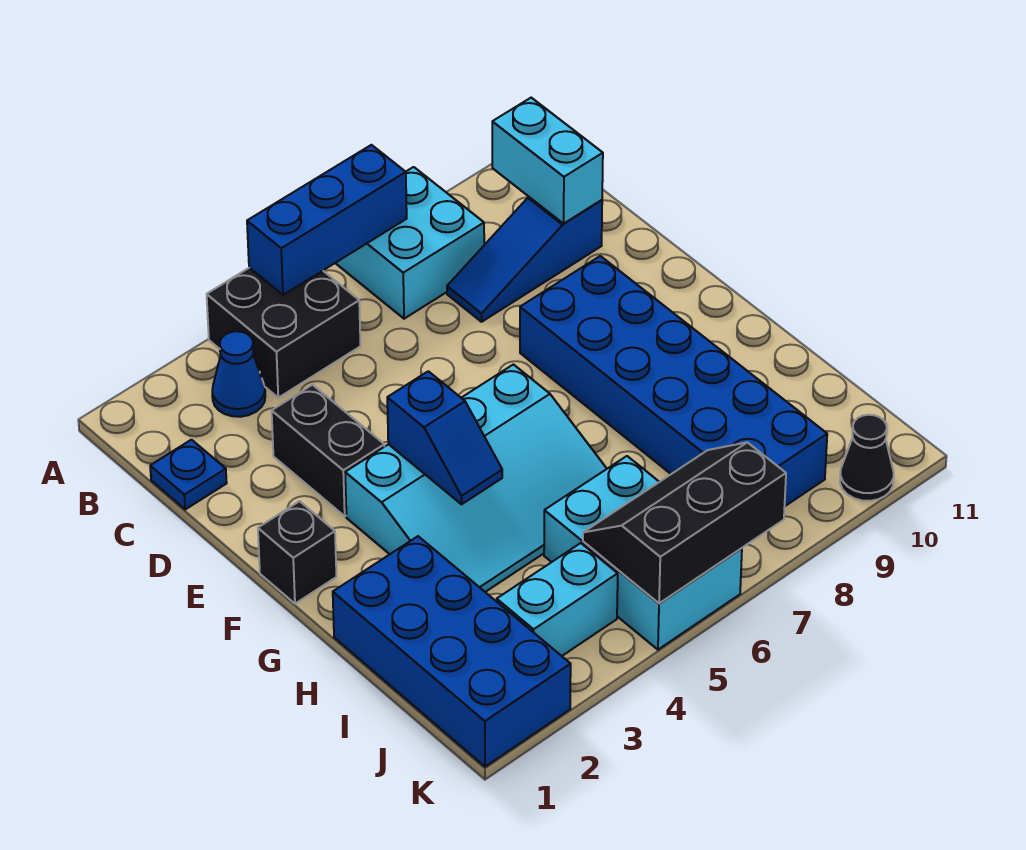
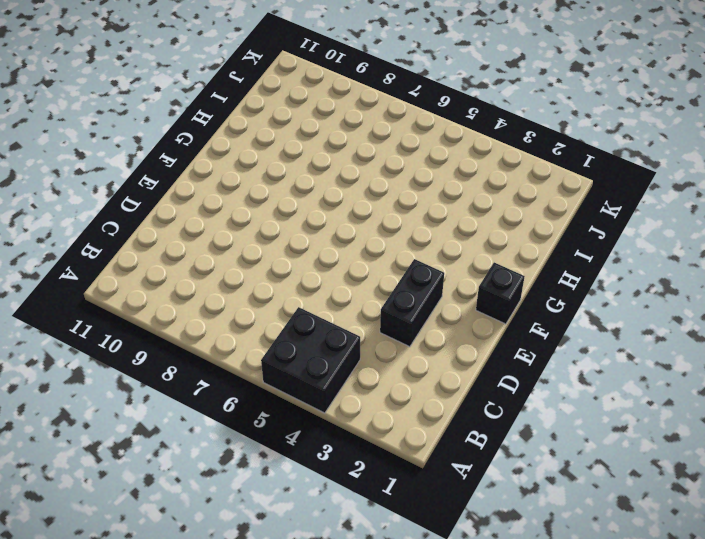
none -> cyan brick A7:B8 level 1
none -> blue cone B3 level 1
none -> blue plate C1 level 1

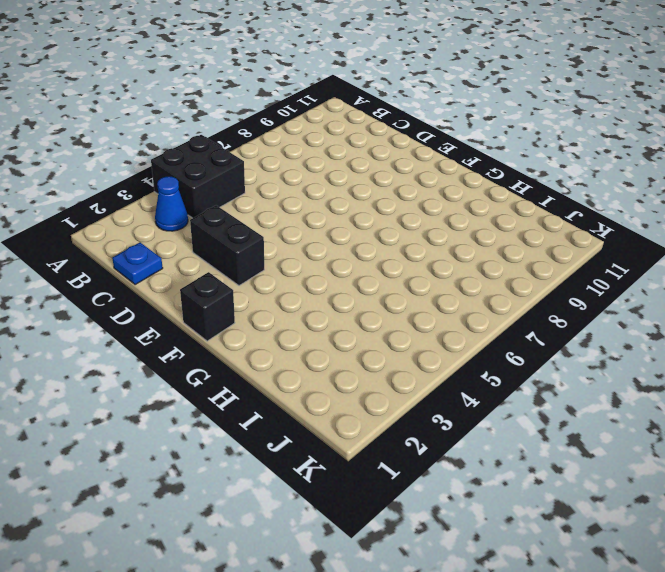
none -> cyan brick A7:B8 level 1
none -> blue slope C8:C10 level 1 top 10
none -> blue brick E8:J9 level 1

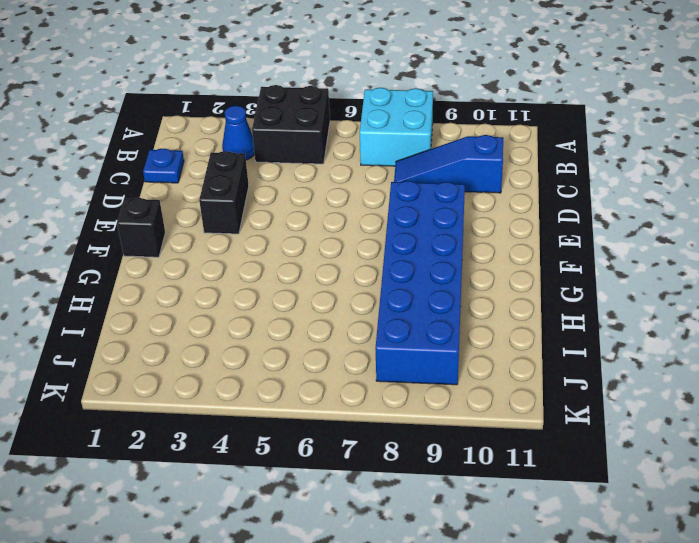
none -> cyan slope F3:H6 level 1 top F
none -> blue brick H1:K2 level 1
none -> cyan brick I5:K6 level 1

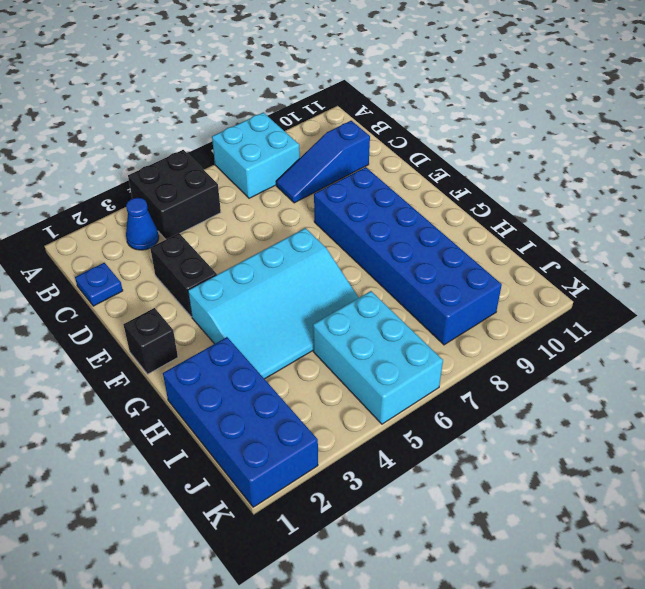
none -> cyan brick J3:J4 level 1
none -> black cone K10 level 1
none -> blue brick A5:A7 level 2

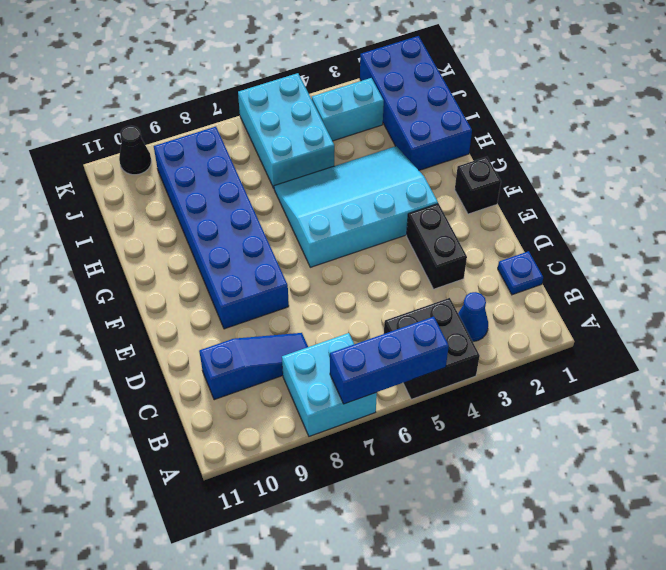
none -> cyan brick B10:C10 level 2
none -> blue slope F4:G4 level 2 top F
none -> black slope J5:K7 level 2 top K

